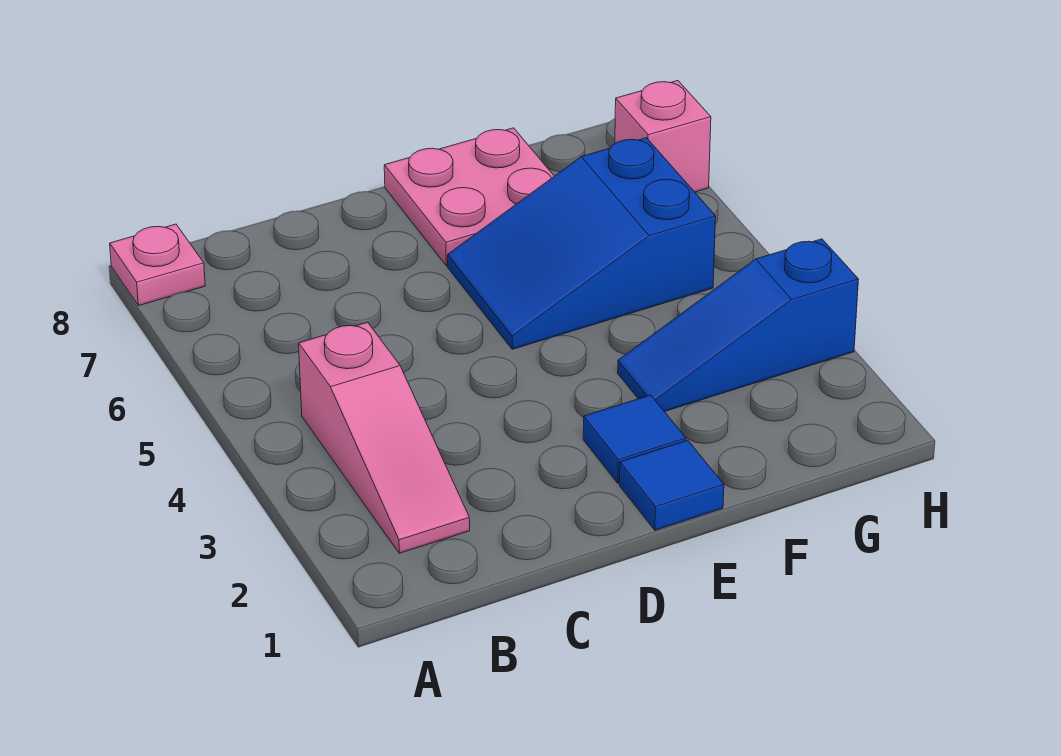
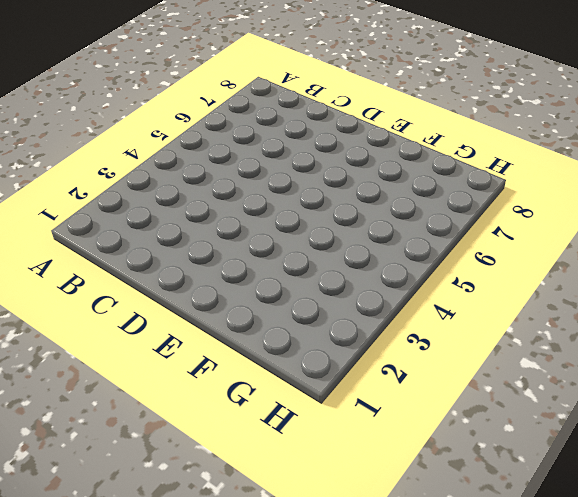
none -> pink plate A8 level 1
none -> pink slope B2:B4 level 1 top 4

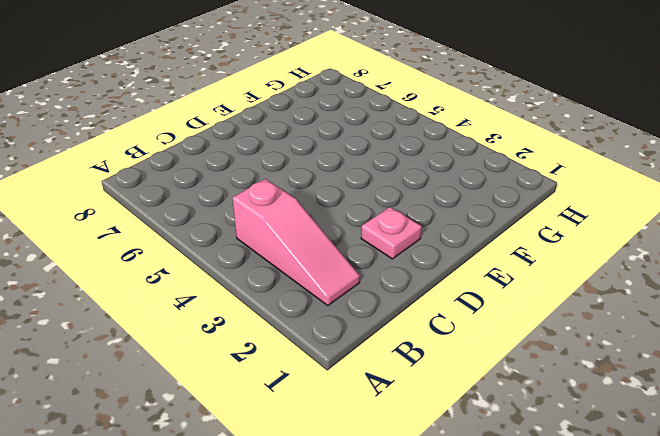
pink plate D2 level 1 -> pink plate A8 level 1
none -> blue tile E1 level 1
none -> blue tile E2 level 1

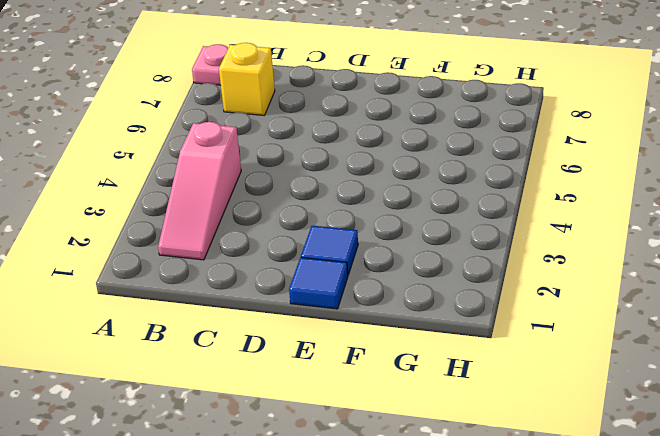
yellow brick B7 level 1 -> none
none -> blue slope E5:G6 level 1 top G
none -> pink plate E7:F8 level 1

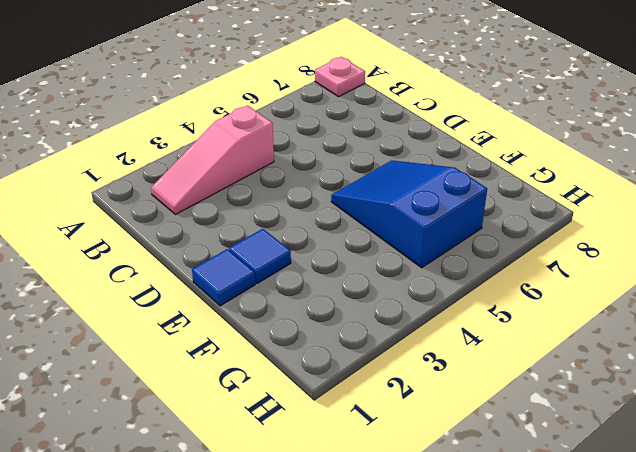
none -> pink plate E7:F8 level 1
none -> blue slope F3:H3 level 1 top H

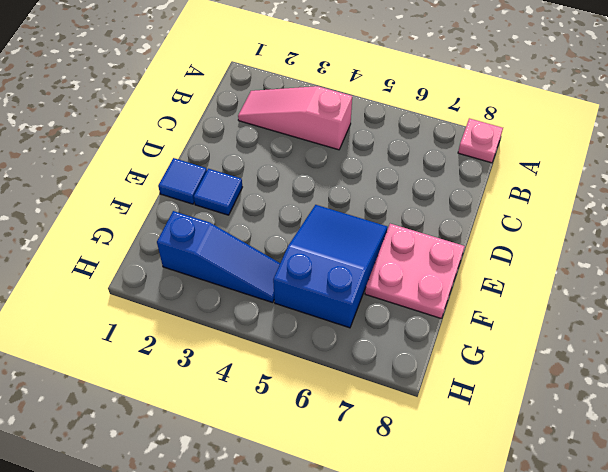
blue slope G2:G4 level 1 top 2 -> blue slope F3:H3 level 1 top H
none -> pink brick H7 level 1

